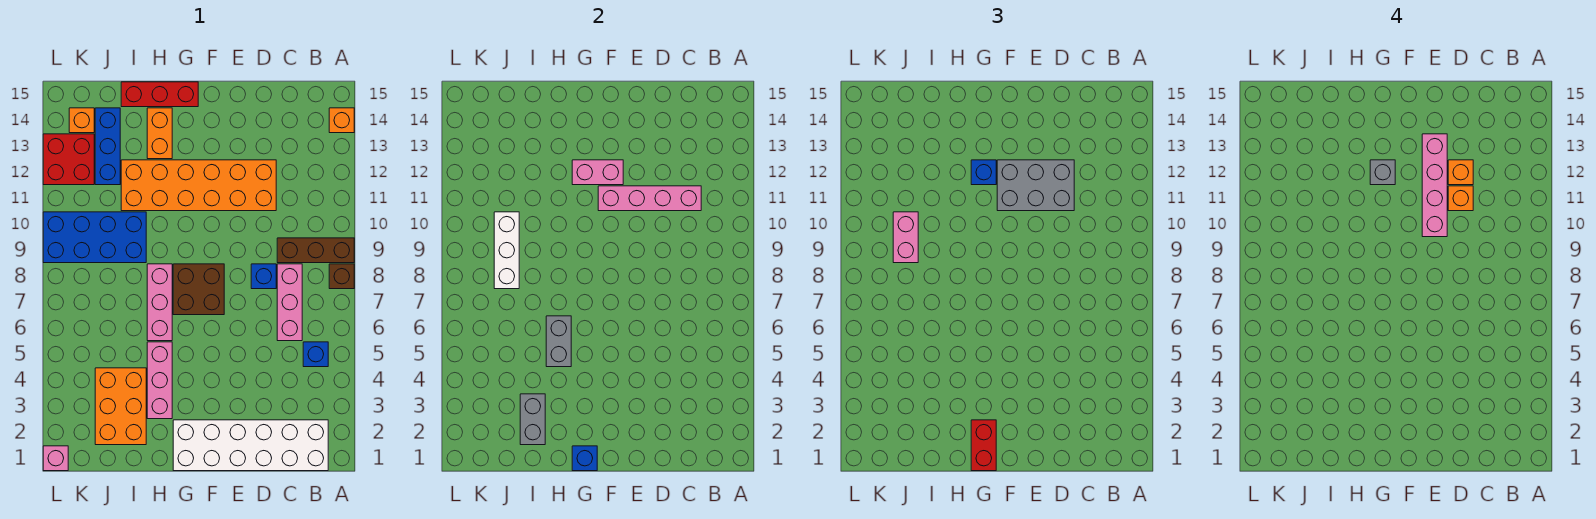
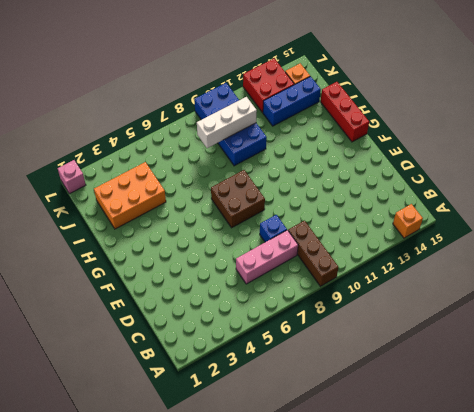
none -> brown brick A8 level 1
none -> white brick B1:G2 level 1
none -> blue brick B5 level 1
none -> orange brick D11:I12 level 1

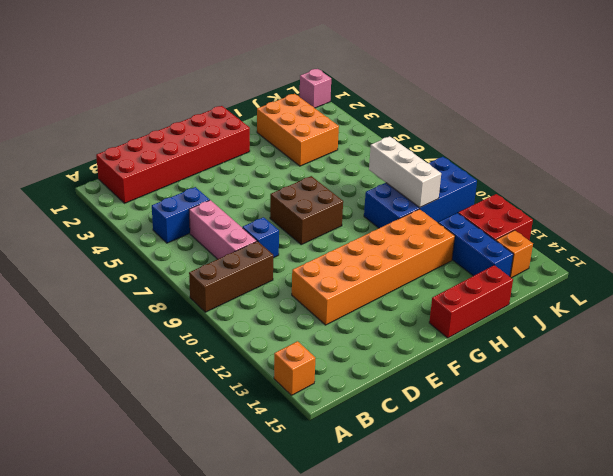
red brick B1:G2 level 1 -> white brick B1:G2 level 1
blue brick B5:C5 level 1 -> blue brick B5 level 1
none -> brown brick A8 level 1
none -> pink brick H3:H5 level 1
none -> pink brick H6:H8 level 1
none -> orange brick H13:H14 level 1

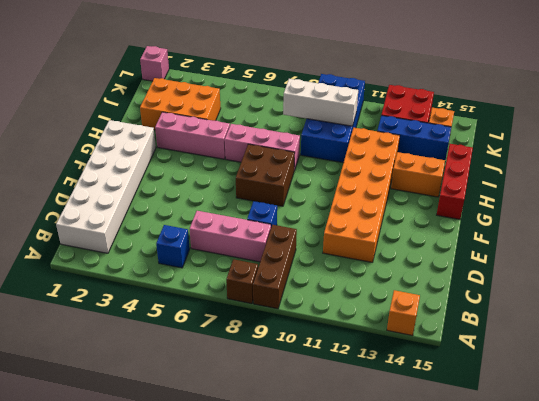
none -> pink brick C11:F11 level 2
none -> pink brick F12:G12 level 2
none -> blue brick G1 level 2
none -> grey brick H5:H6 level 2

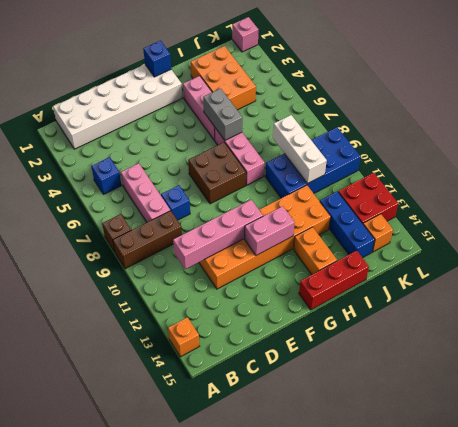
none -> grey brick I2:I3 level 2
none -> grey brick D11:F12 level 3
none -> red brick G1:G2 level 3
none -> blue brick G12 level 3

